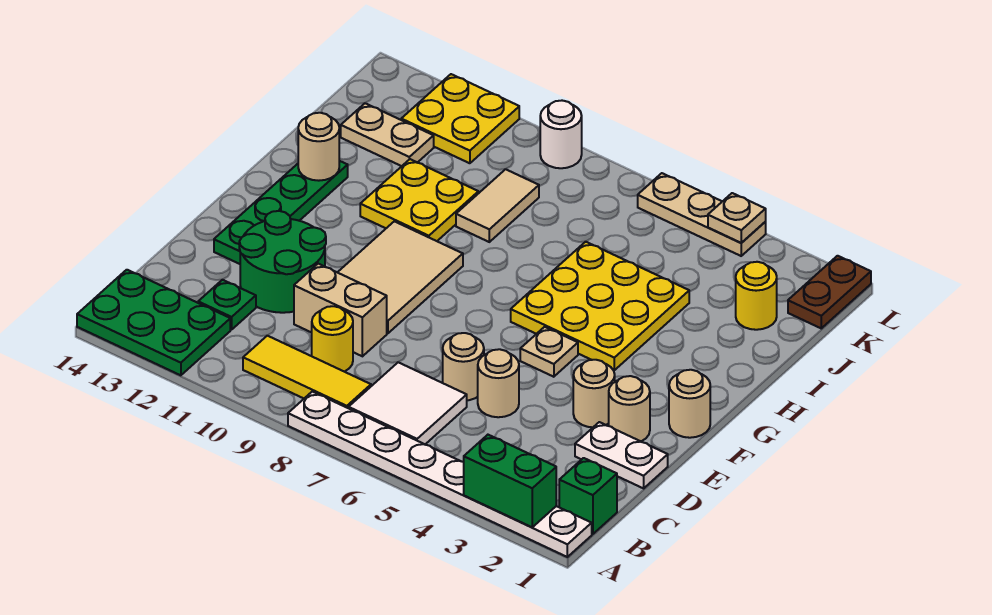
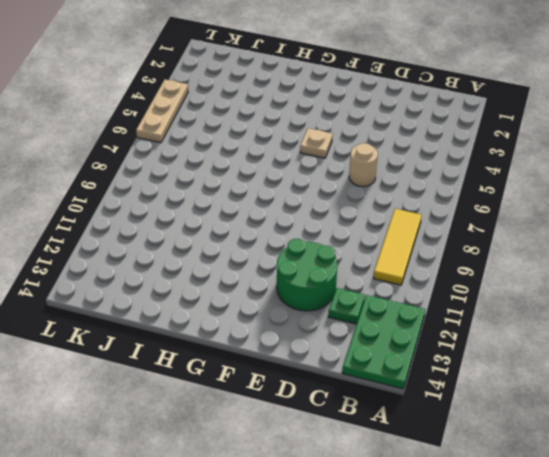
none -> white plate A1:A8 level 1
none -> green brick B1 level 1
none -> white tile B6:C7 level 1
none -> yellow round brick C9 level 1

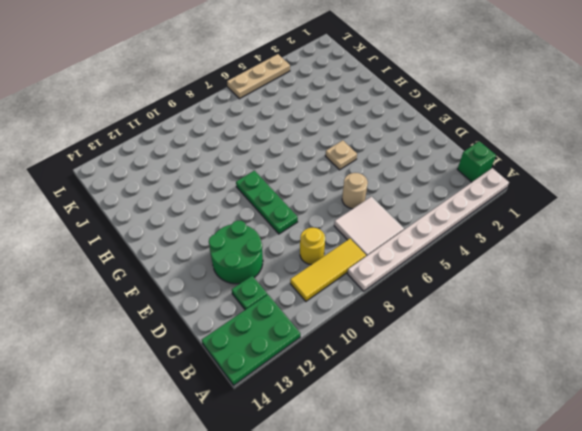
green plate E9:G9 level 1 -> tan tile E9:G10 level 1
none -> white plate D1:D2 level 1
none -> tan round brick D5 level 1
none -> tan brick D9:D10 level 1
none -> tan round brick E2 level 1

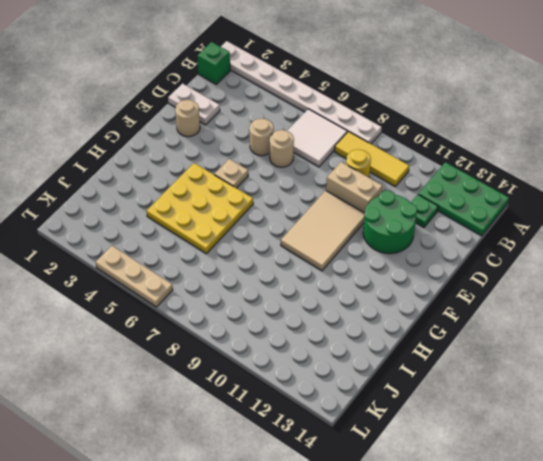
none -> tan round brick E3 level 1
none -> green plate E13:H13 level 1
none -> tan round brick F1 level 1
none -> yellow plate H10:I11 level 1

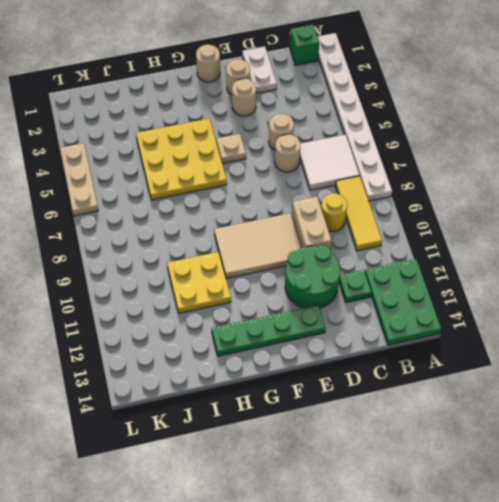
none -> tan tile I9:J9 level 1
none -> yellow round brick J2 level 1
none -> tan plate J12:J13 level 1
none -> brown plate K1:L1 level 1

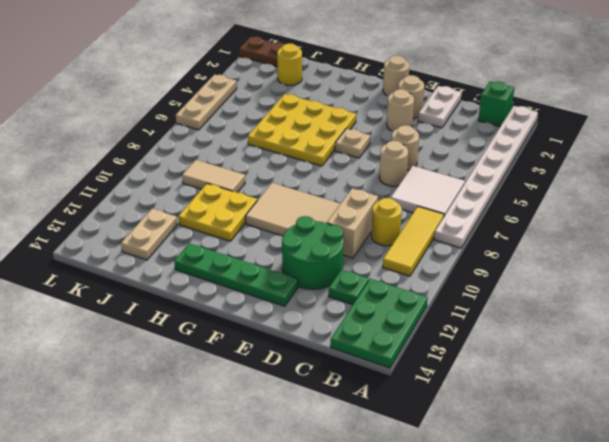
none -> yellow plate K11:L12 level 1
none -> white round brick L9 level 1
none -> green brick A2:A3 level 2
none -> tan round brick H13 level 2

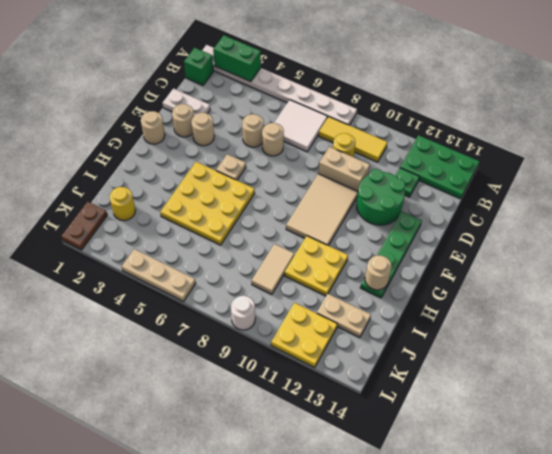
none -> tan plate L4 level 2

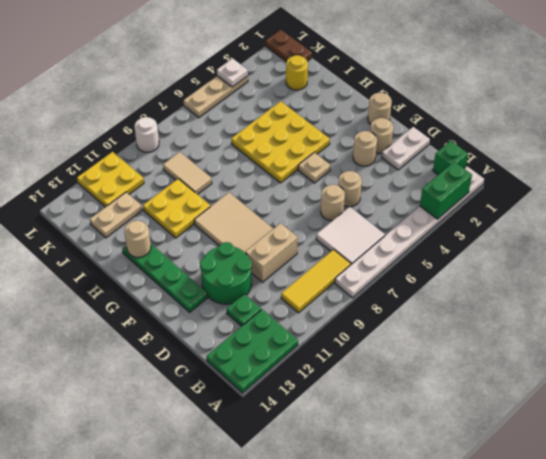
white plate L4 level 2 -> tan plate L4 level 2
none -> yellow round brick C9 level 1

